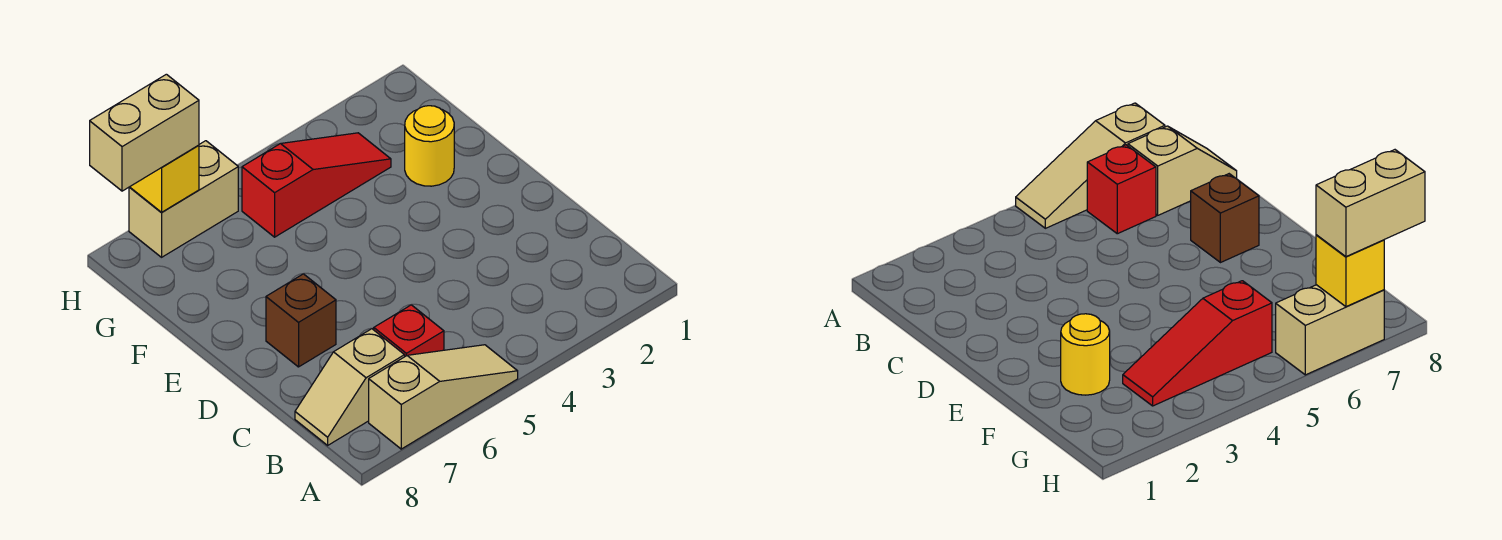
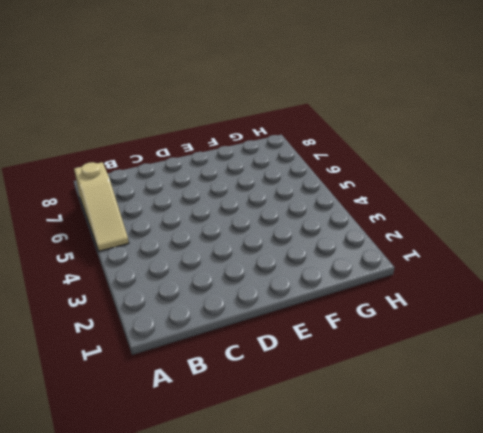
none -> red brick B6 level 1
none -> tan slope B7:B8 level 1 top 7

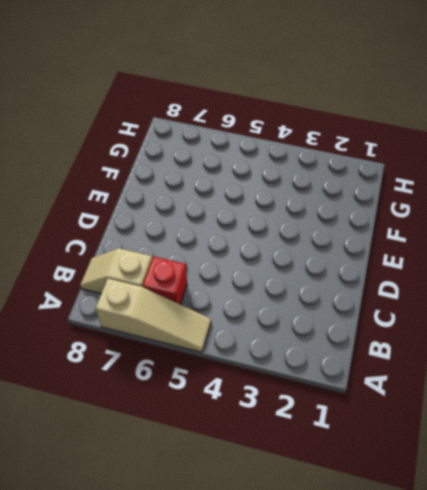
none -> brown brick D7 level 1
none -> yellow round brick F2 level 1

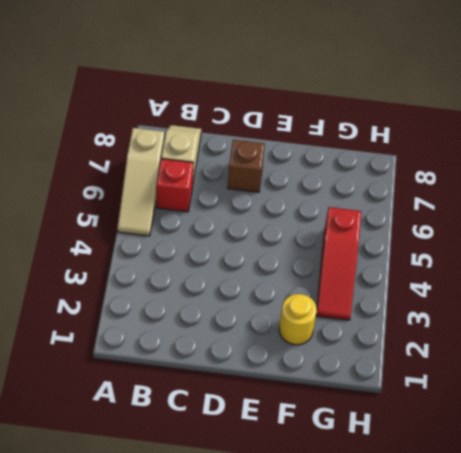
none -> tan brick H6:H7 level 1
none -> yellow brick H7 level 2

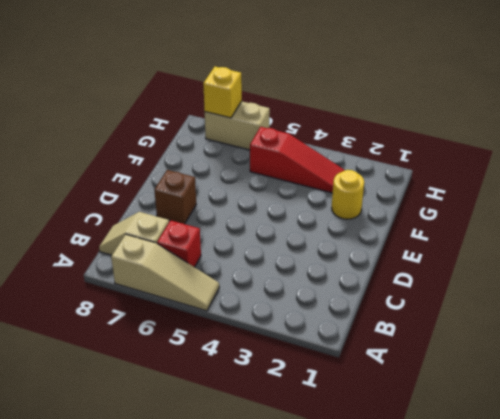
none -> tan brick H7:H8 level 3

